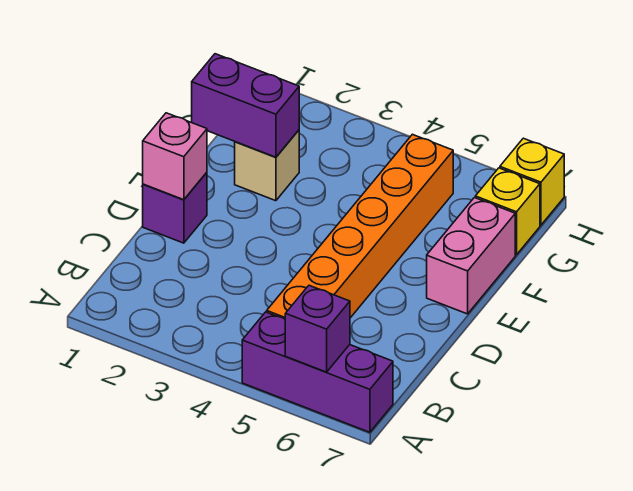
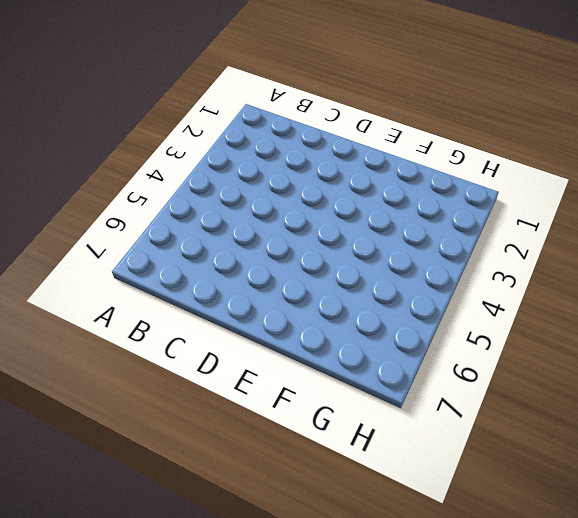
none -> purple brick A5:A7 level 1
none -> orange brick B5:G5 level 1

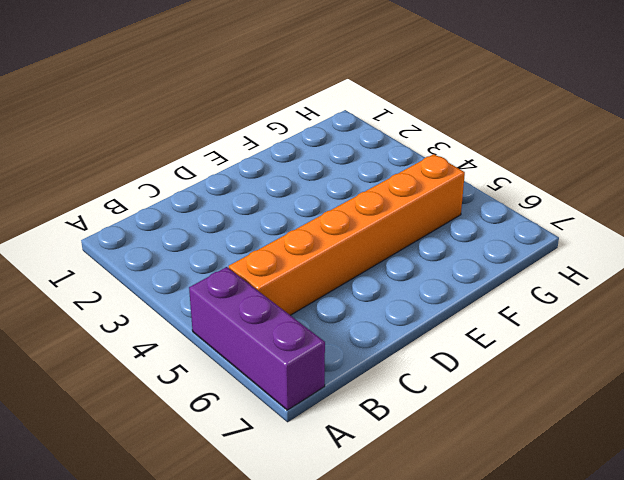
none -> purple brick D1 level 1
none -> pink brick E7:F7 level 1

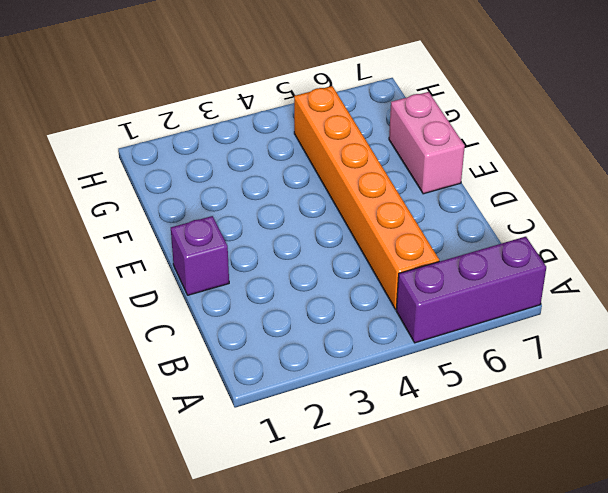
none -> tan brick F2 level 1
none -> yellow brick G7 level 1

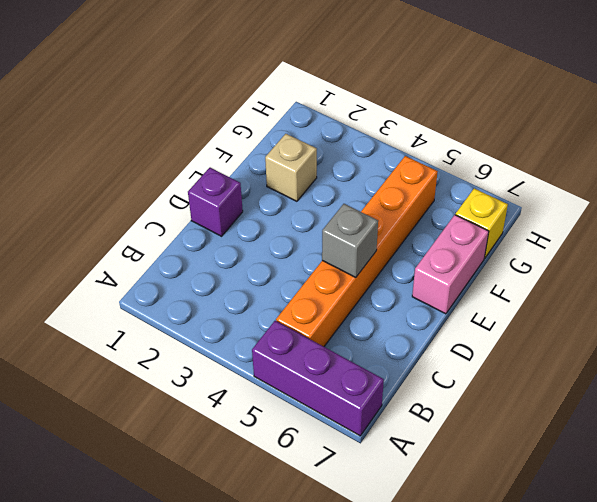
grey brick D5 level 2 -> none
none -> yellow brick H7 level 1
none -> purple brick A6 level 2

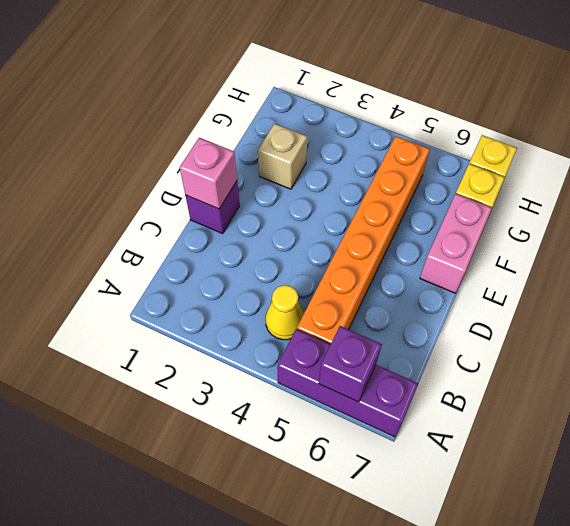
yellow cone B4 level 1 -> none
none -> purple brick F1:F2 level 2

